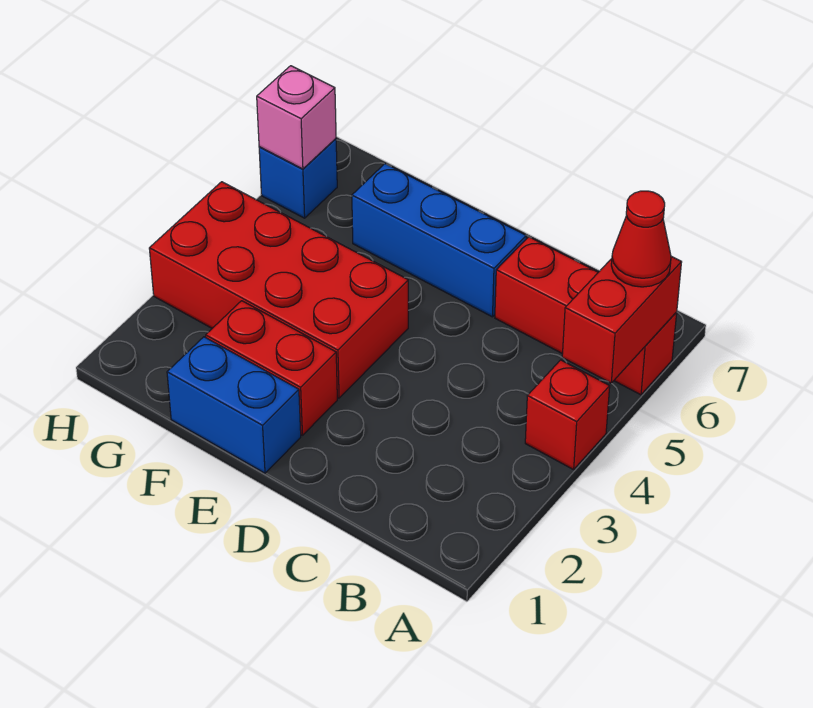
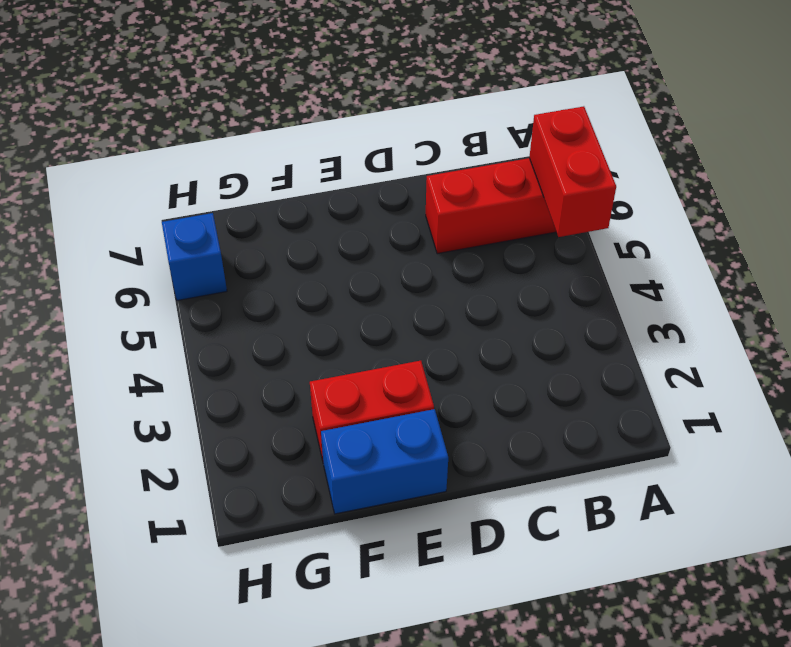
none -> red brick A4 level 1
none -> blue brick D6:F6 level 1

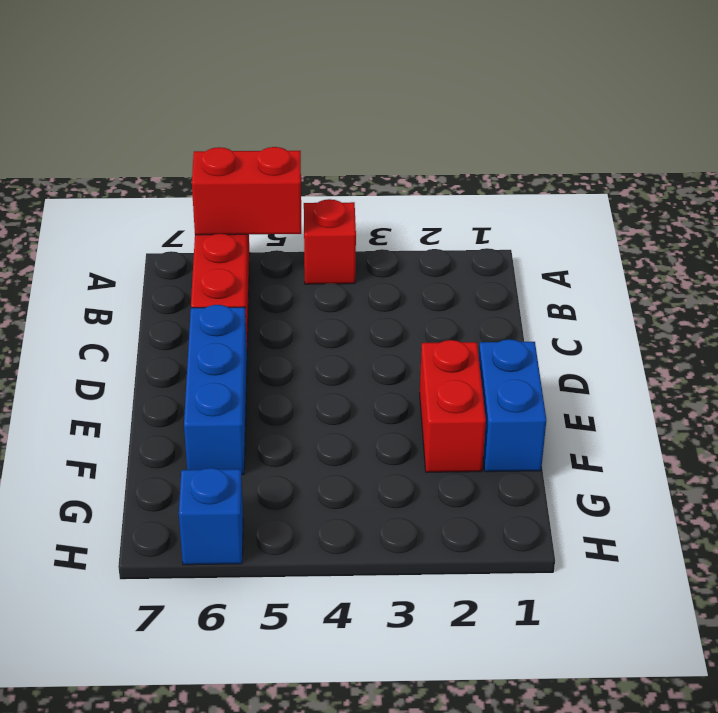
none -> red brick E3:H4 level 1
none -> pink brick H6 level 2

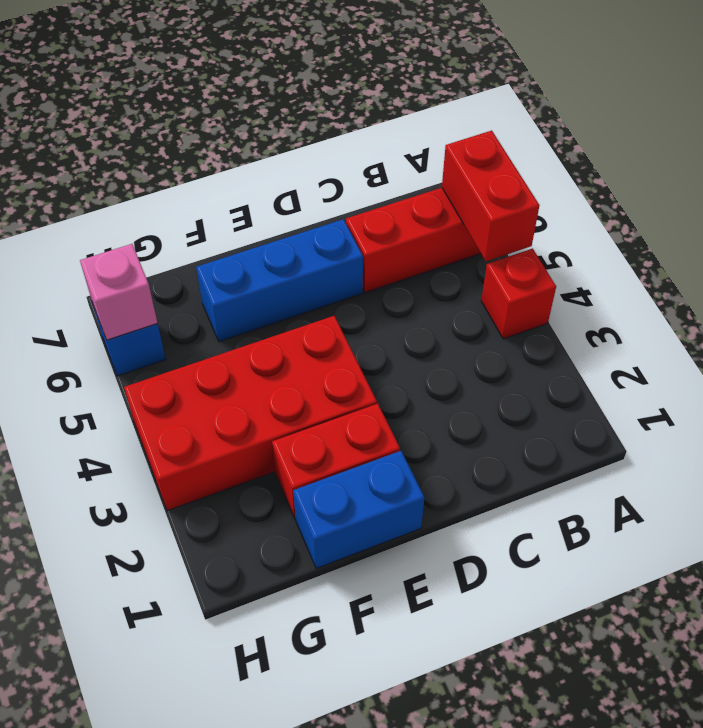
none -> red cone A6 level 3

